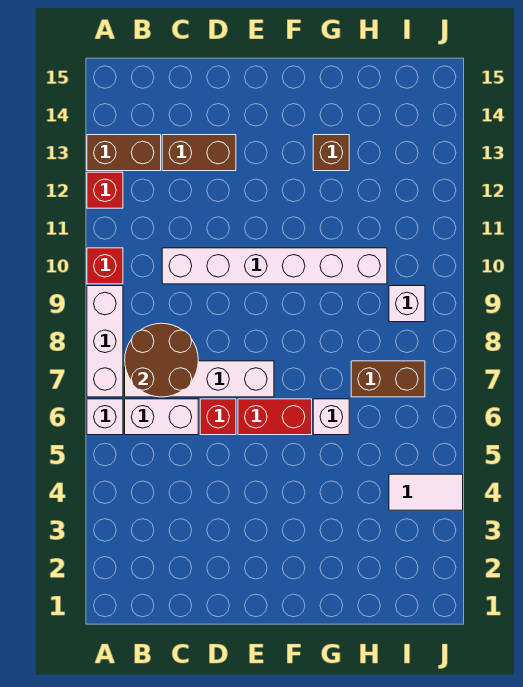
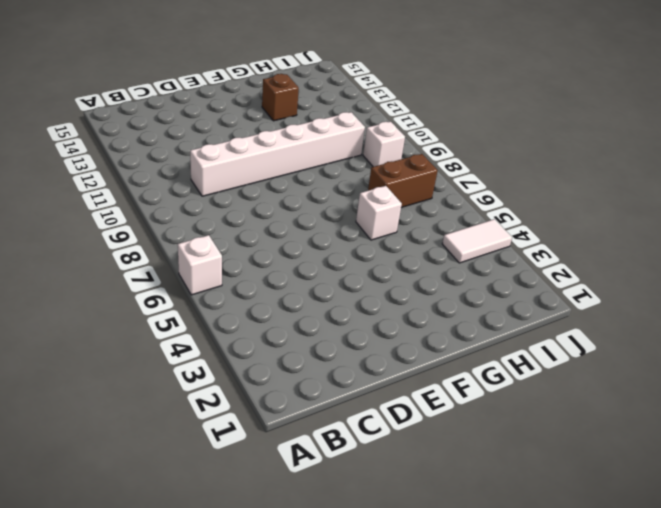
none -> white brick A7:A9 level 1
none -> red brick A10 level 1
none -> red brick A12 level 1

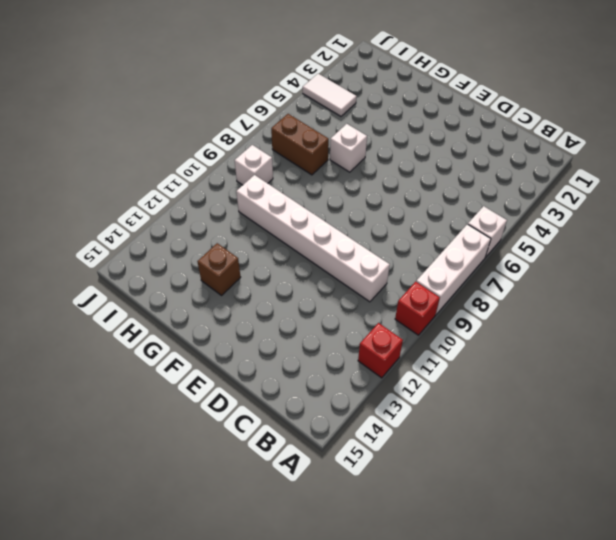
none -> brown brick A13:B13 level 1
none -> white brick B6:C6 level 1
none -> white brick B7:E7 level 1

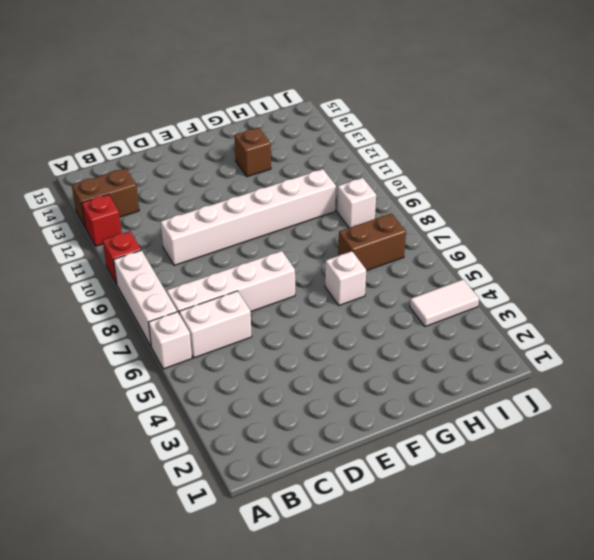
none -> brown brick C13:D13 level 1
none -> red brick D6 level 1
none -> red brick E6:F6 level 1

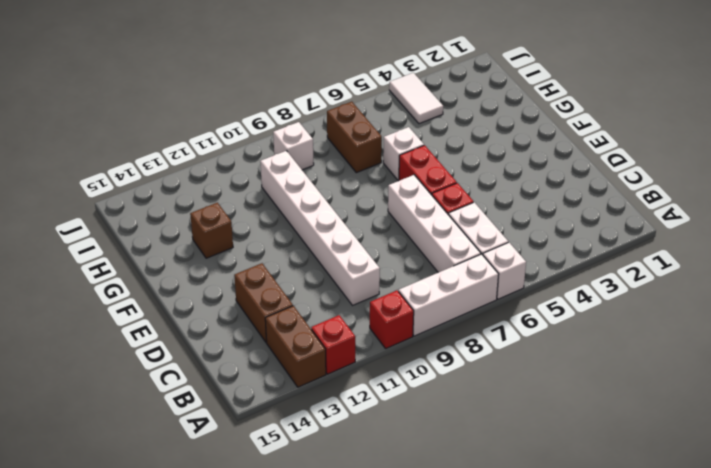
none -> brown round brick B7:C8 level 2

